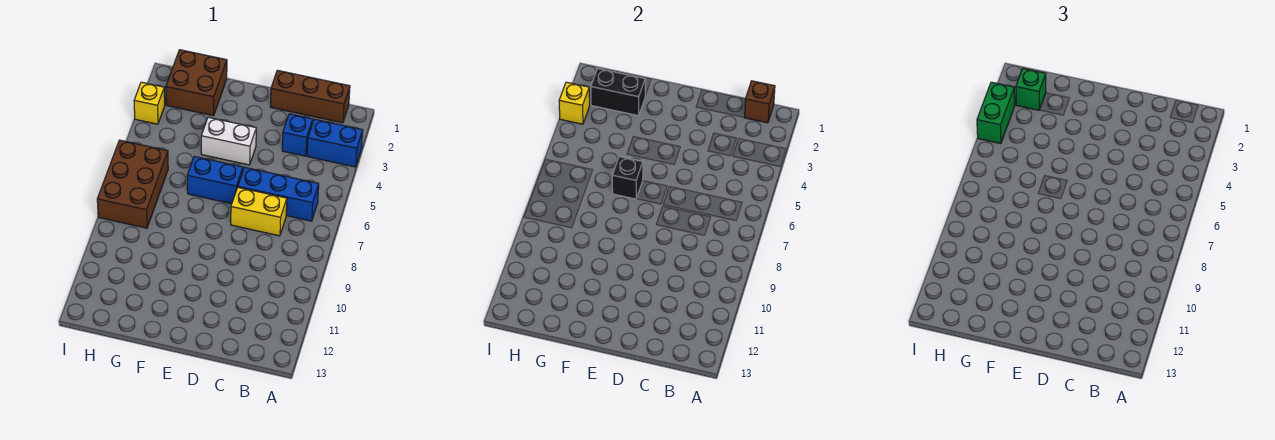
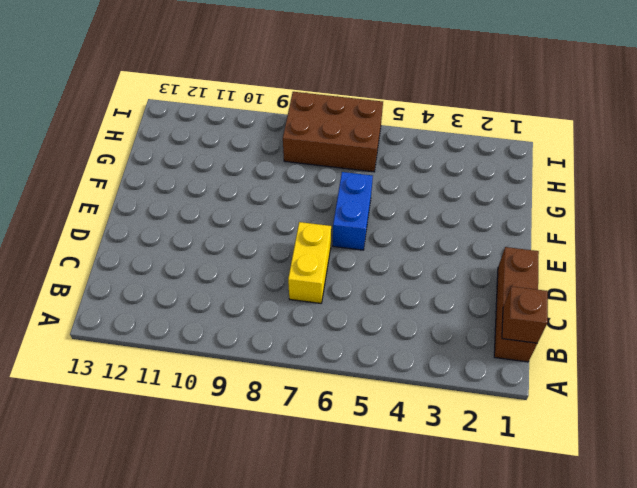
none -> blue brick A3:B3 level 1
none -> blue brick B6:D6 level 1
none -> blue brick C3 level 1

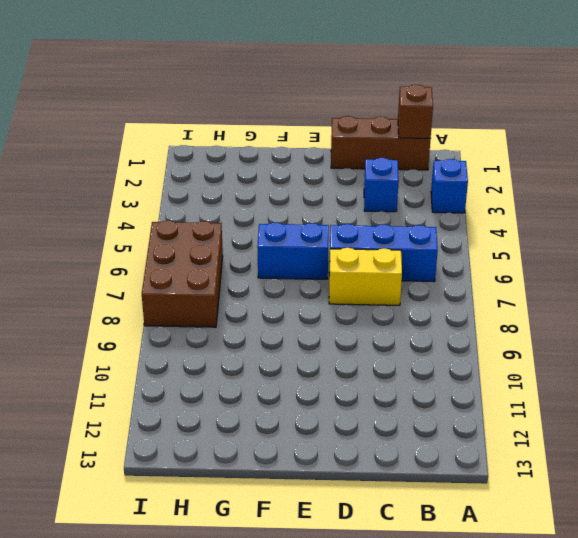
blue brick A3 level 1 -> blue brick A3:B3 level 1
none -> white brick E4:F4 level 1
none -> brown brick G1:H2 level 1
none -> yellow brick I3 level 1

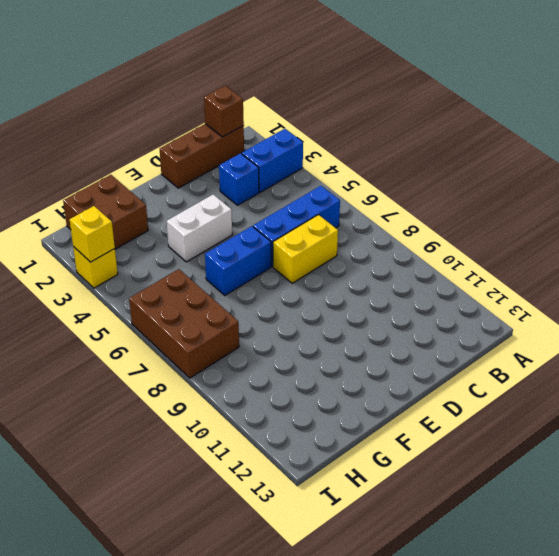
none -> black brick F6 level 2
none -> black brick G2:H2 level 2
none -> green brick H2 level 3

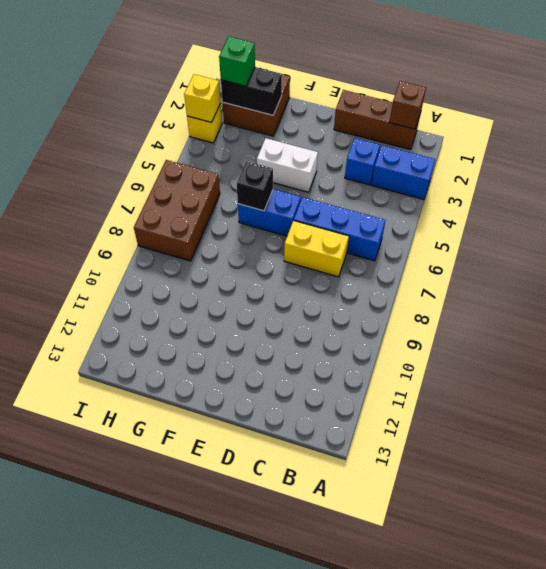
none -> green brick I3:I4 level 3

